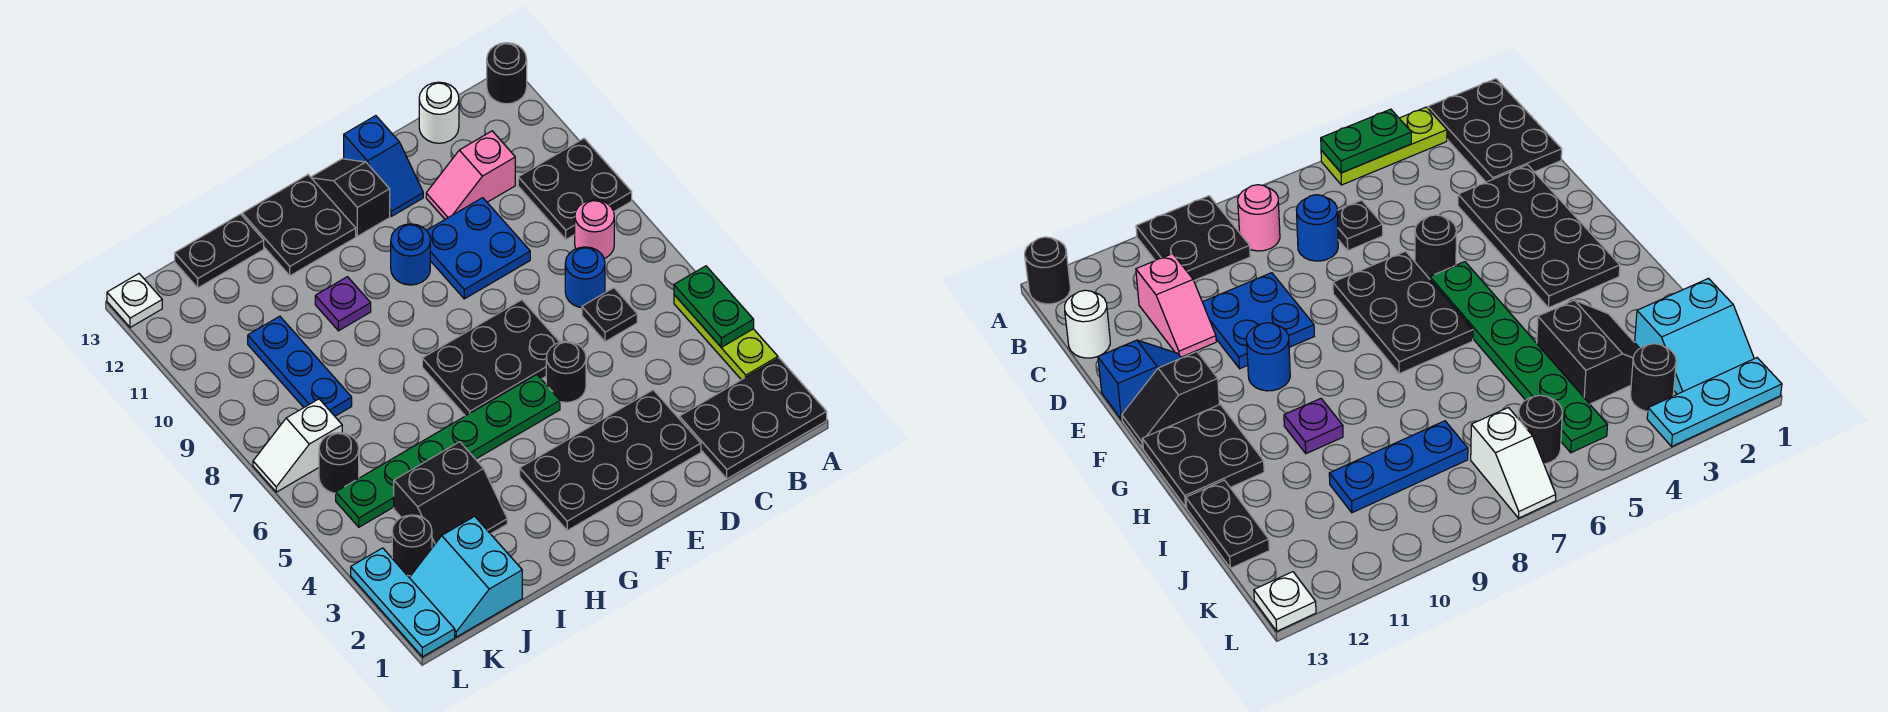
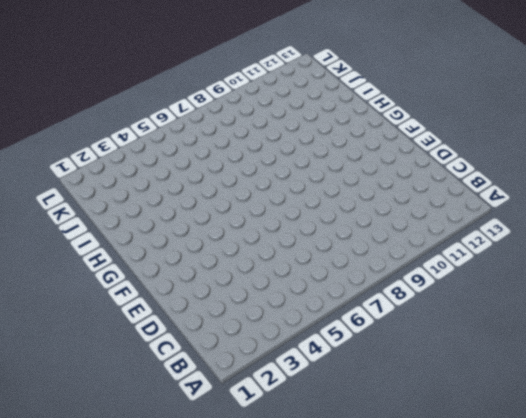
none -> black plate A1:C2 level 1
none -> lime plate A3:A5 level 1
none -> black plate A9:B10 level 1

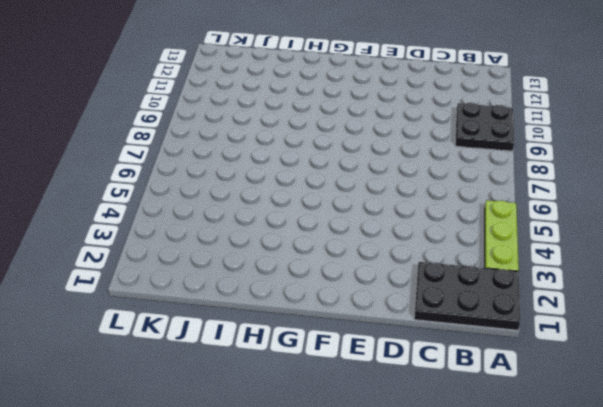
none -> black round brick A13 level 1
none -> pink round brick B8 level 1
none -> black plate C6 level 1

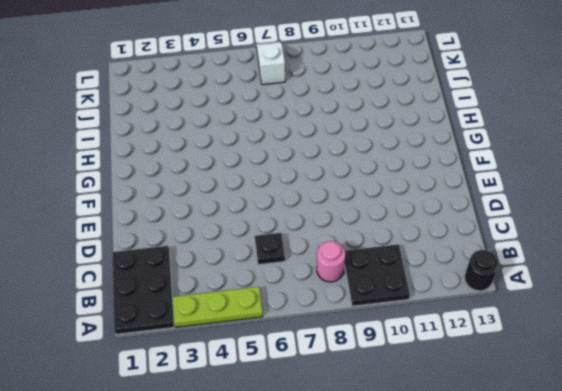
none -> blue round brick C7 level 1
none -> pink slope C11:D11 level 1 top C
none -> white round brick C13 level 1

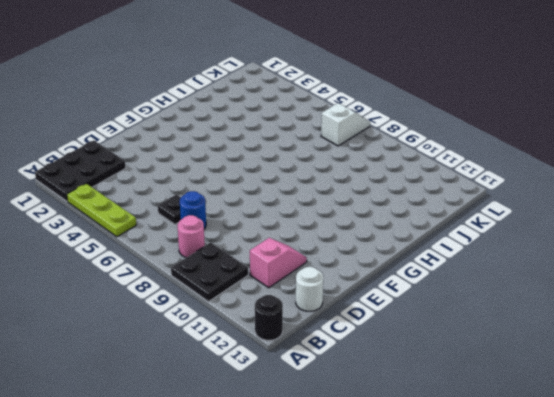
none -> black plate D2:G3 level 1
none -> blue plate D9:E10 level 1
none -> black round brick E5 level 1

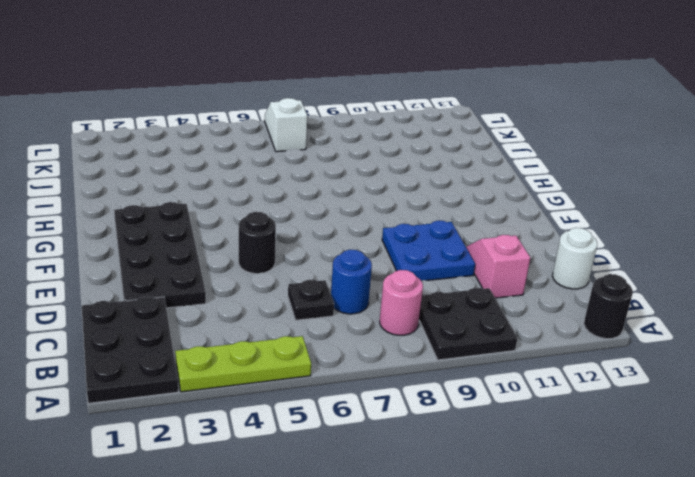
none -> black plate E6:G7 level 1
none -> blue slope E12:E13 level 1 top 13
none -> green plate F5:K5 level 1

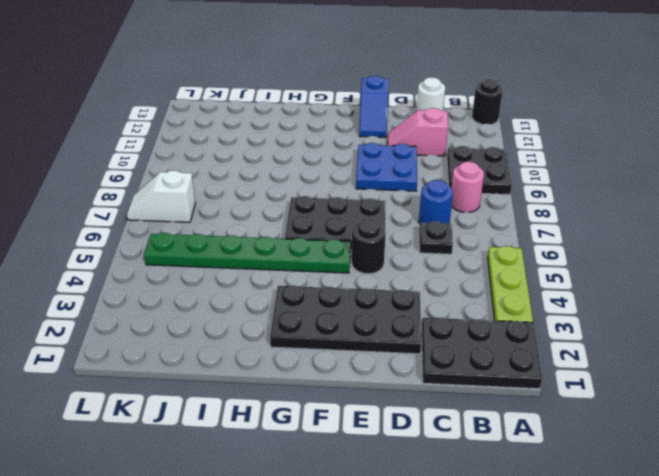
none -> blue round brick F10 level 1
none -> black slope F12:F13 level 1 top 12
none -> black plate G12:H13 level 1

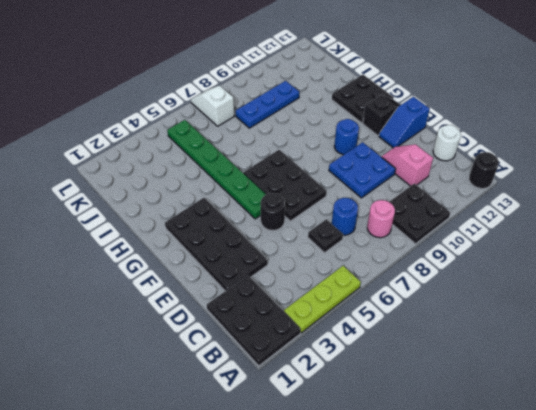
none -> purple plate H10 level 1
none -> black slope I3:J4 level 1 top 4
none -> black plate I13:J13 level 1

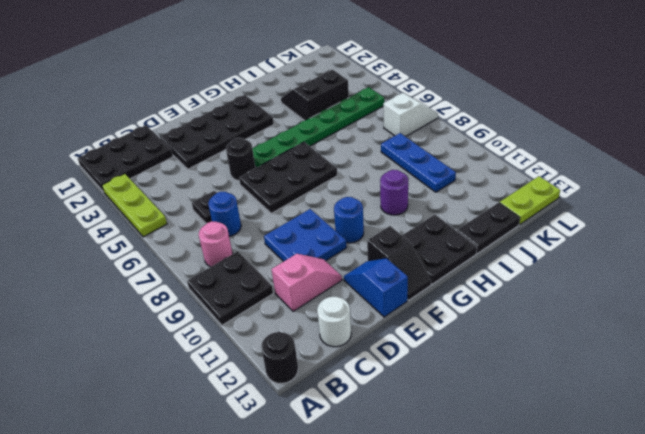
purple round brick H10 level 1 -> purple plate H10 level 1
lime plate K13:L13 level 1 -> white plate L13 level 1
none -> cyan slope J1:K2 level 1 top J
none -> black round brick K3 level 1
none -> black round brick K6 level 1

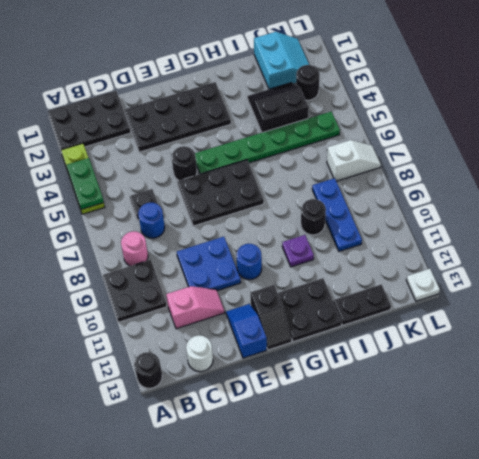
black round brick I9 level 1 -> black round brick K6 level 1
none -> cyan plate L1:L3 level 1

